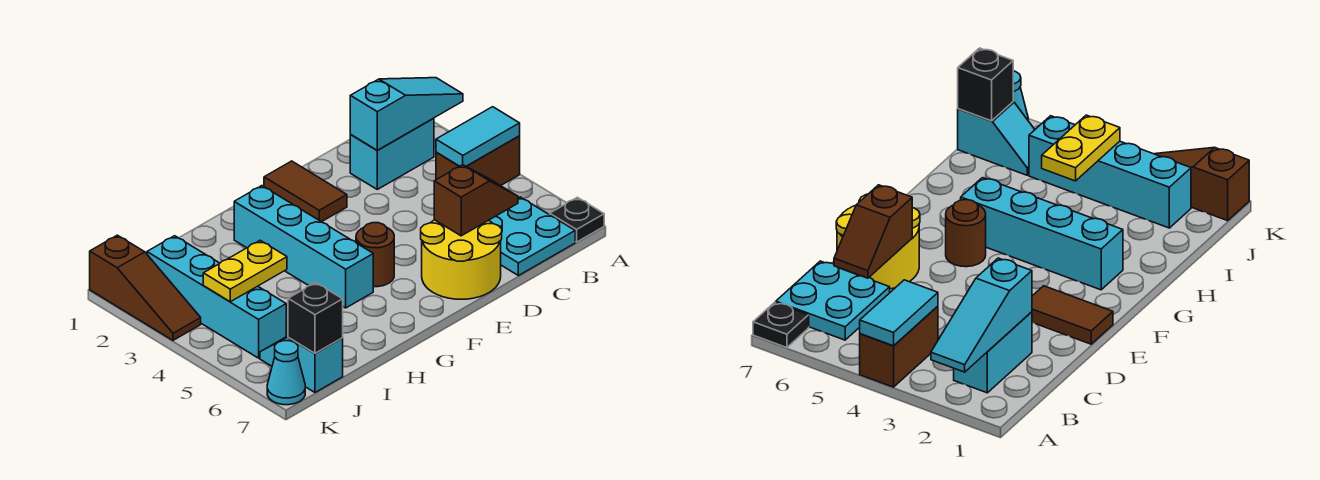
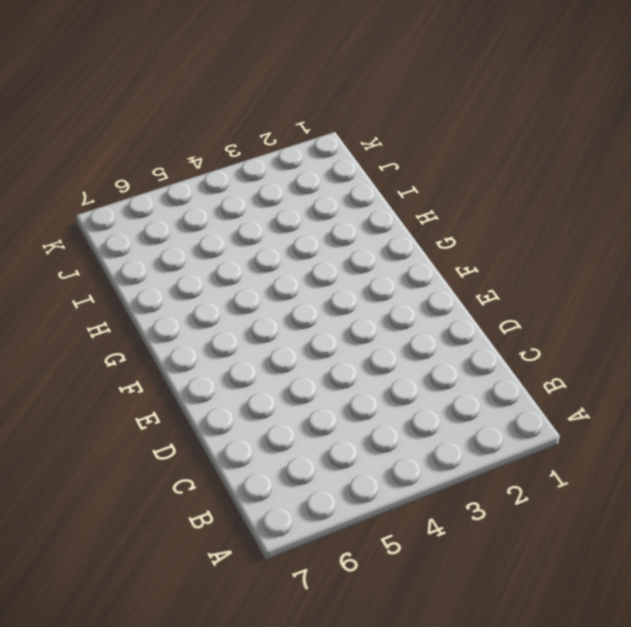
none -> brown brick A4:B4 level 1
none -> black plate A7 level 1
none -> cyan brick B2:C2 level 1

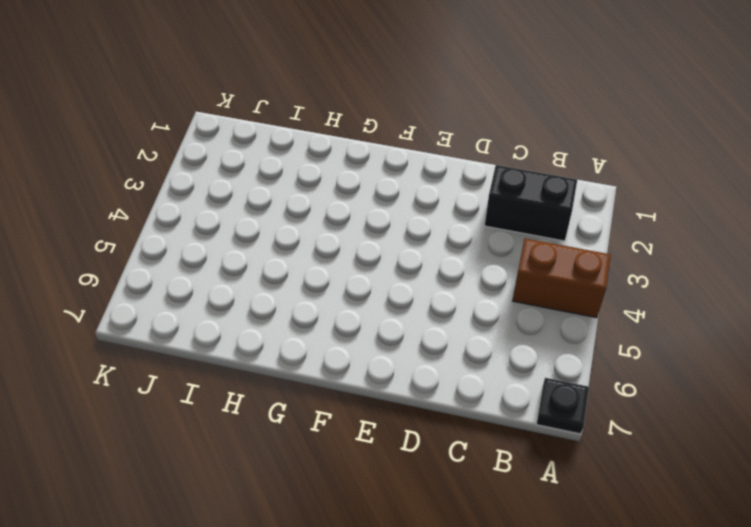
black brick B2:C2 level 1 -> cyan brick B2:C2 level 1
none -> cyan plate B6:C7 level 1
none -> yellow round brick D6:E7 level 1
none -> brown tile E1:E2 level 1

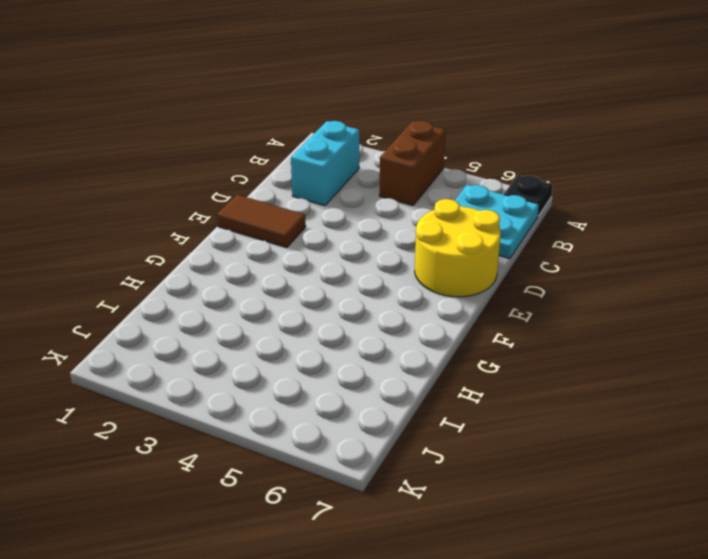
none -> brown round brick F5 level 1
none -> cyan brick G2:G5 level 1
none -> cyan brick J2:J5 level 1

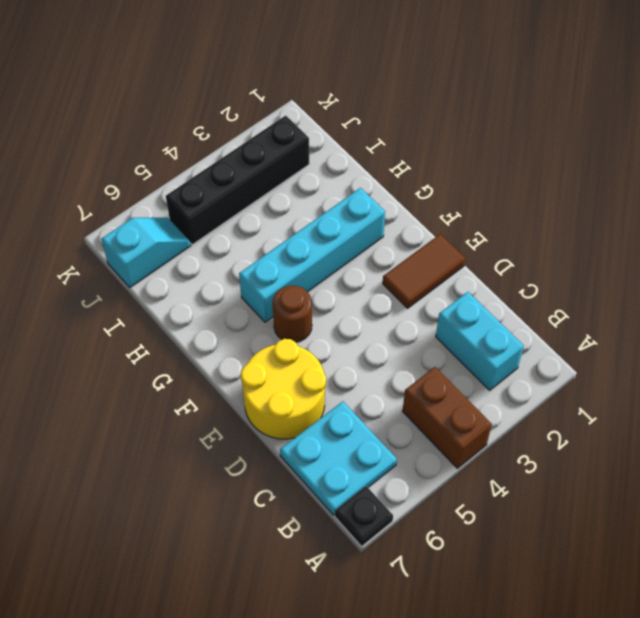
black brick J2:J5 level 1 -> cyan brick J2:J5 level 1
none -> brown slope K1:K3 level 1 top 1
none -> cyan cone K7 level 1
none -> cyan slope A2:C2 level 2 top C

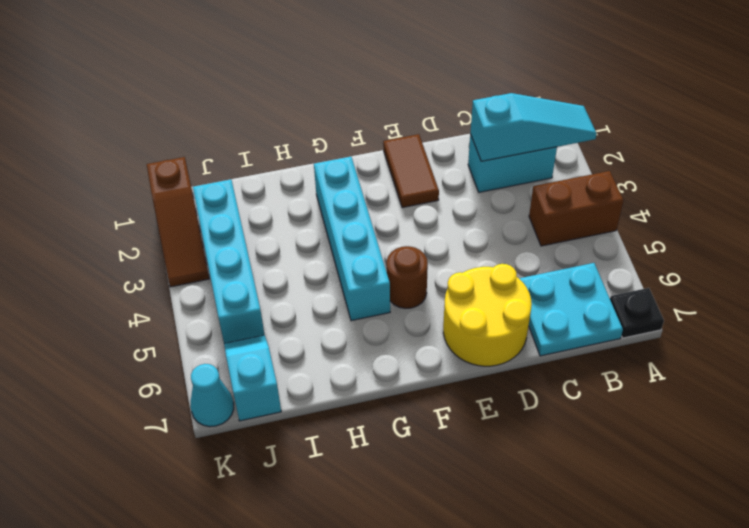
none -> cyan tile A4:B4 level 2
none -> brown slope C6:D6 level 2 top D
none -> yellow plate I4:J4 level 2

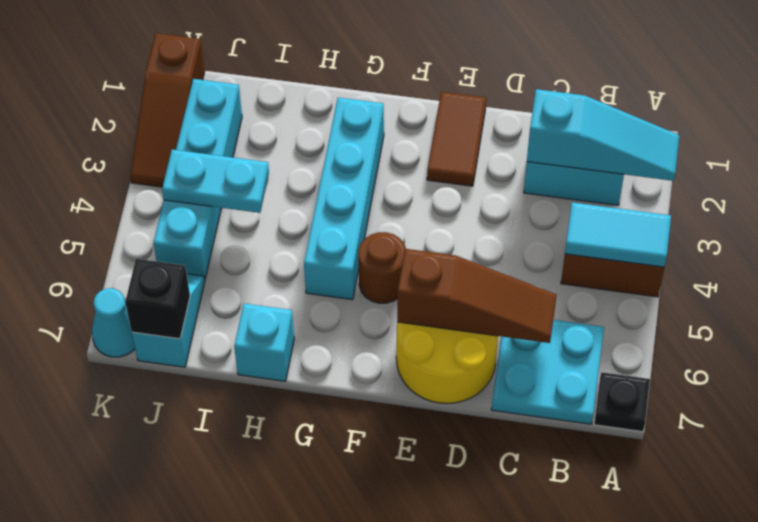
brown slope C6:E6 level 2 top E -> brown slope C6:D6 level 2 top D
cyan brick H7 level 1 -> none
cyan plate I4:J4 level 2 -> yellow plate I4:J4 level 2

